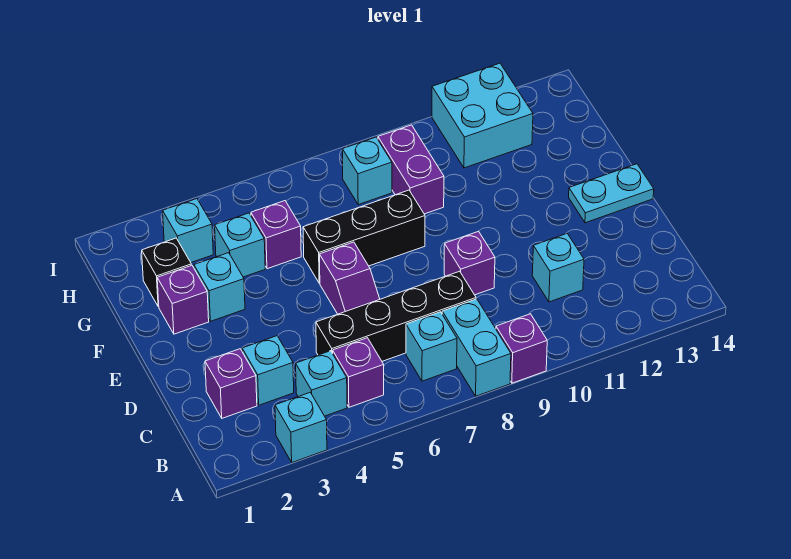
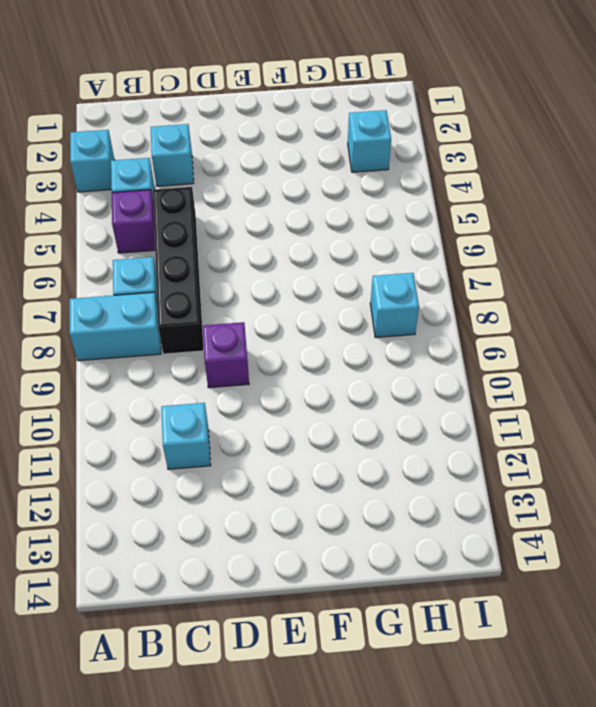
none -> purple brick A9 level 1
none -> purple brick C2 level 1
none -> purple slope D6:E6 level 1 top E

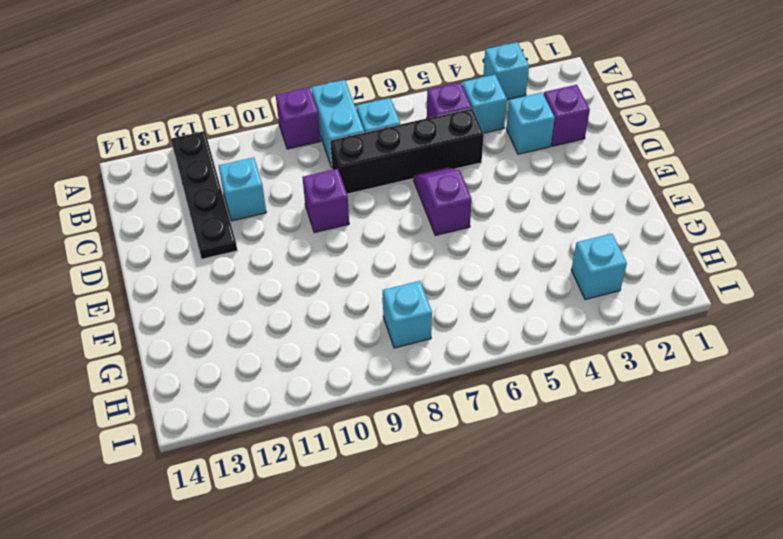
black plate A12:D12 level 1 -> none
none -> cyan plate E13:E14 level 1
none -> purple brick F2 level 1
none -> cyan brick F3 level 1

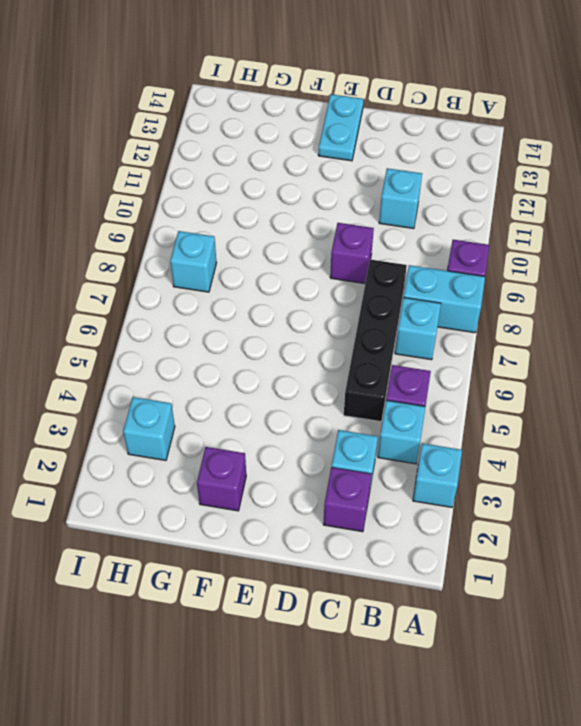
none -> purple slope D6:E6 level 1 top E
none -> cyan brick F3 level 1
none -> black brick F6:F8 level 1

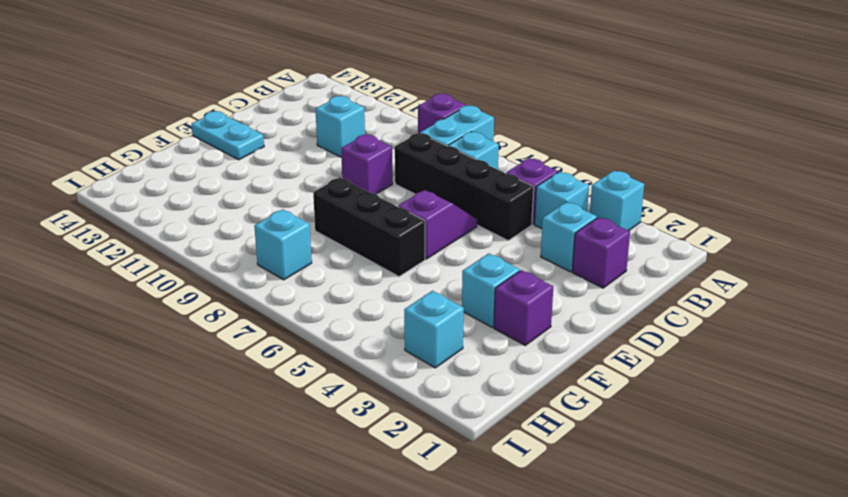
none -> black brick G2 level 1
none -> cyan brick G4 level 1
none -> purple brick G5 level 1

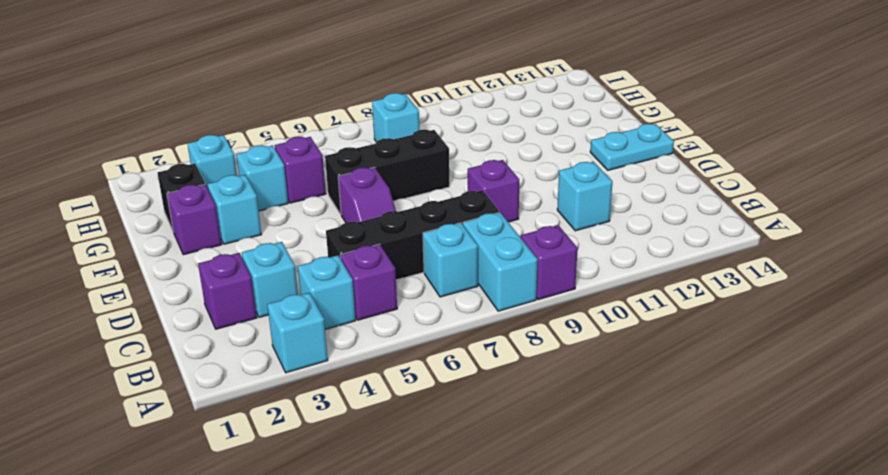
none -> purple brick G9:H9 level 1
none -> cyan brick H11:I12 level 1

